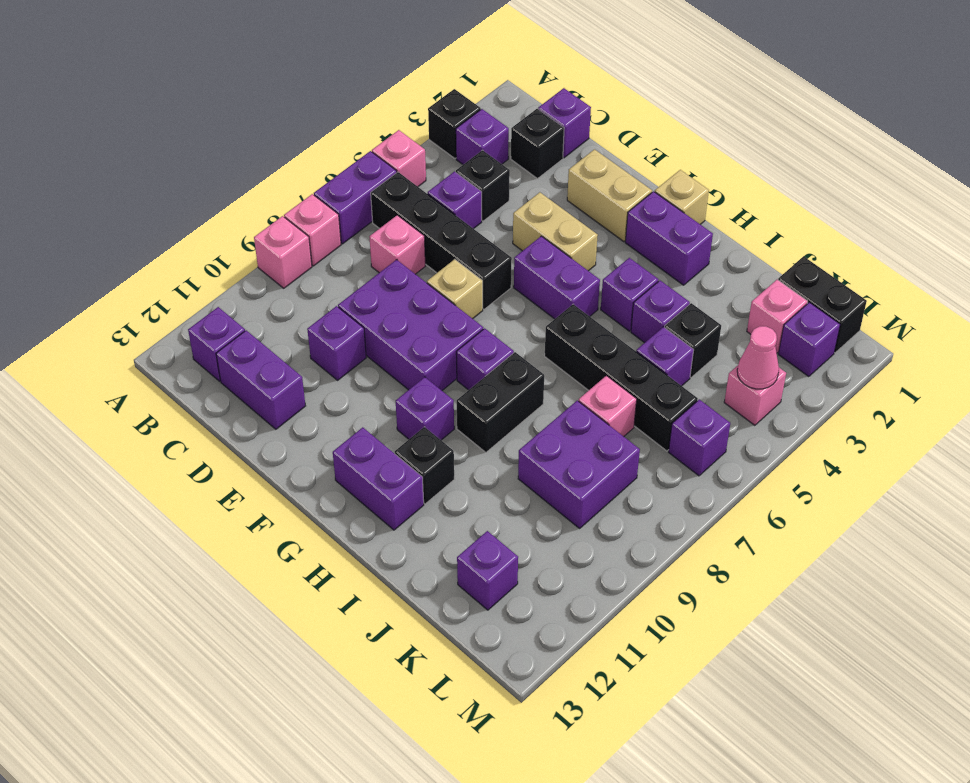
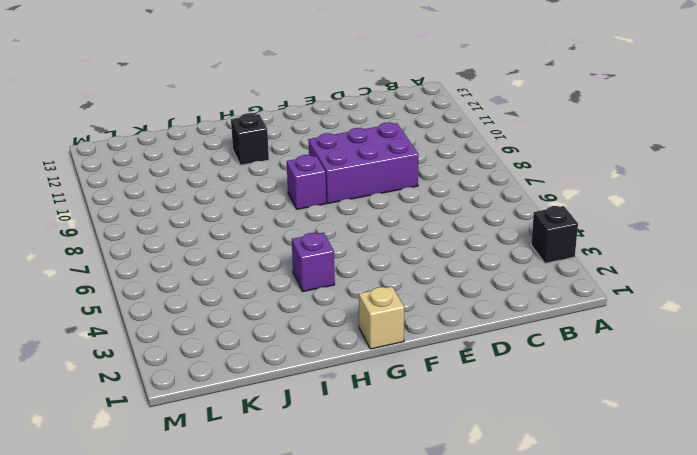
none -> pink brick A5 level 1
none -> purple brick A6:A7 level 1
none -> pink brick A8 level 1
none -> pink brick A9 level 1

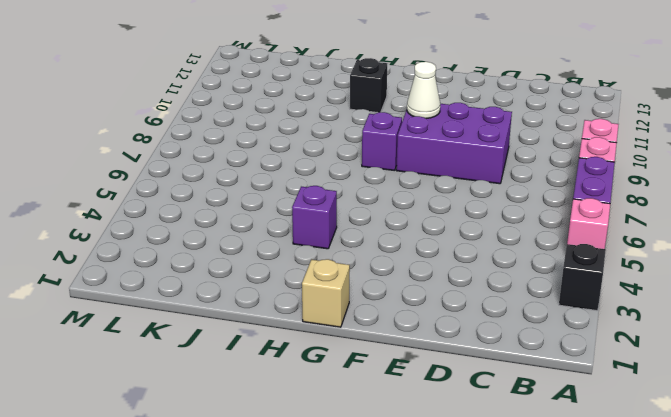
white cone F9 level 2 -> none
none -> purple brick B3 level 1
none -> black brick B6:E6 level 1
none -> purple brick B12 level 1
none -> purple brick C1 level 1

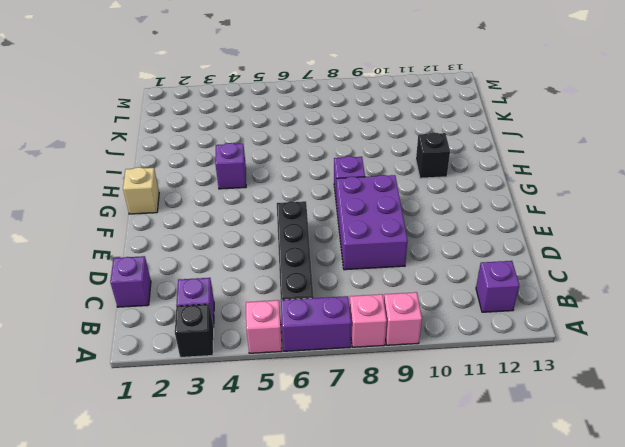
none -> black brick C2 level 1
none -> black brick C4 level 1
none -> purple brick C5 level 1
none -> pink brick C7 level 1

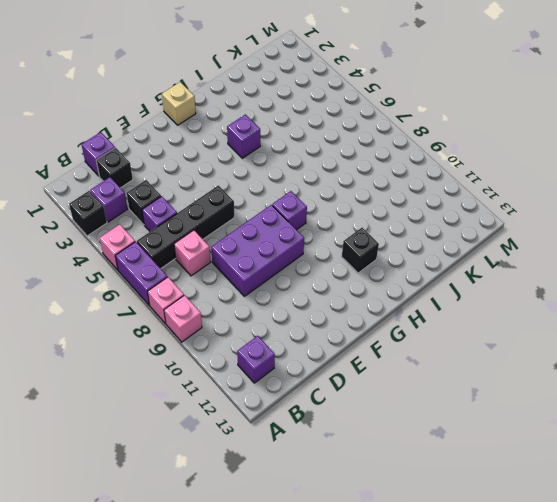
none -> purple brick C12:D12 level 1
none -> purple brick D10 level 1
none -> tan brick E2:F2 level 1
none -> tan brick E4:F4 level 1

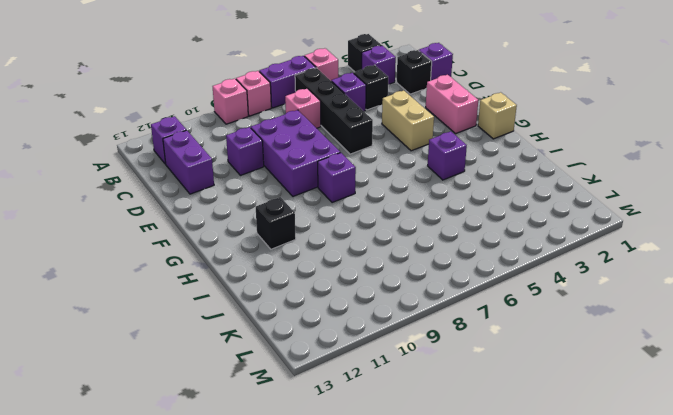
pink brick E2:F2 level 1 -> tan brick E2:F2 level 1
none -> tan brick E7 level 1
none -> purple brick F5:G5 level 1
none -> purple brick G2:H2 level 1
none -> purple brick G10 level 1

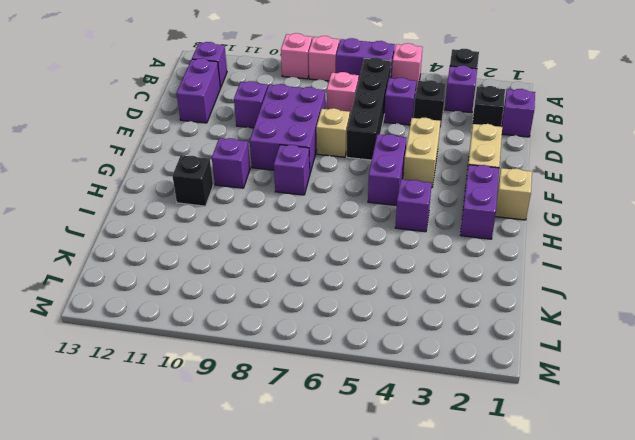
none -> purple brick G12:H12 level 1
none -> black brick H6:K6 level 1
none -> black brick H8:H9 level 1
none -> purple brick I4 level 1

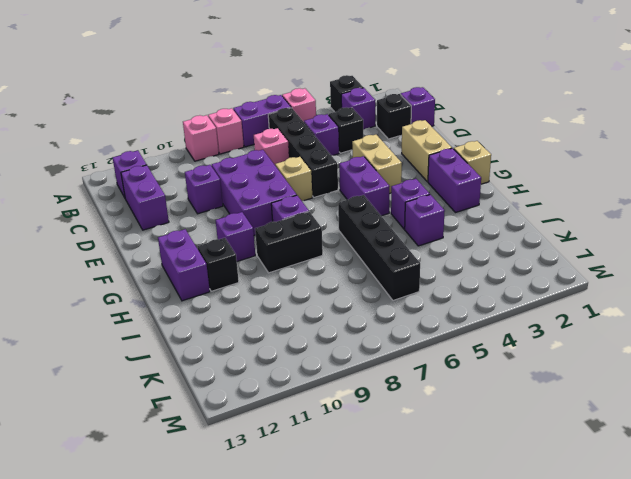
none -> black brick J4 level 1
none -> purple brick J5 level 1
none -> pink brick J7 level 1
none -> purple brick J8:K9 level 1

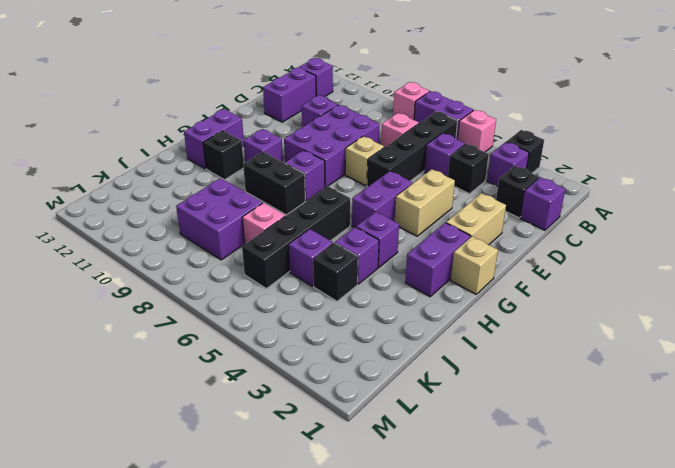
none -> pink brick A9 level 1
none -> black brick K1:L1 level 1
none -> pink brick K2 level 1
none -> purple brick K12 level 1

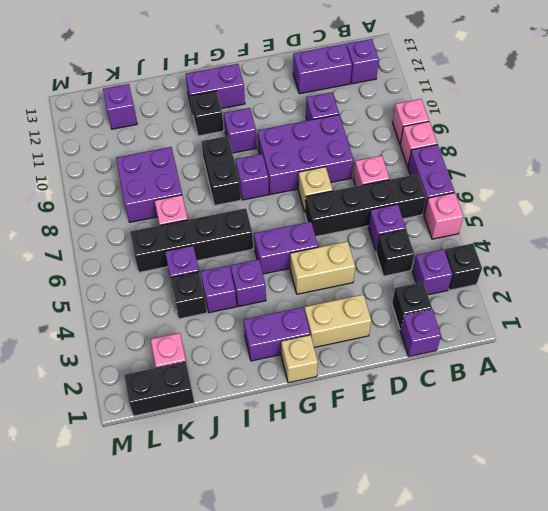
none -> purple brick L2 level 1
none -> pink brick L4 level 1
none -> purple brick L6 level 1
none -> pink cone L4 level 2

